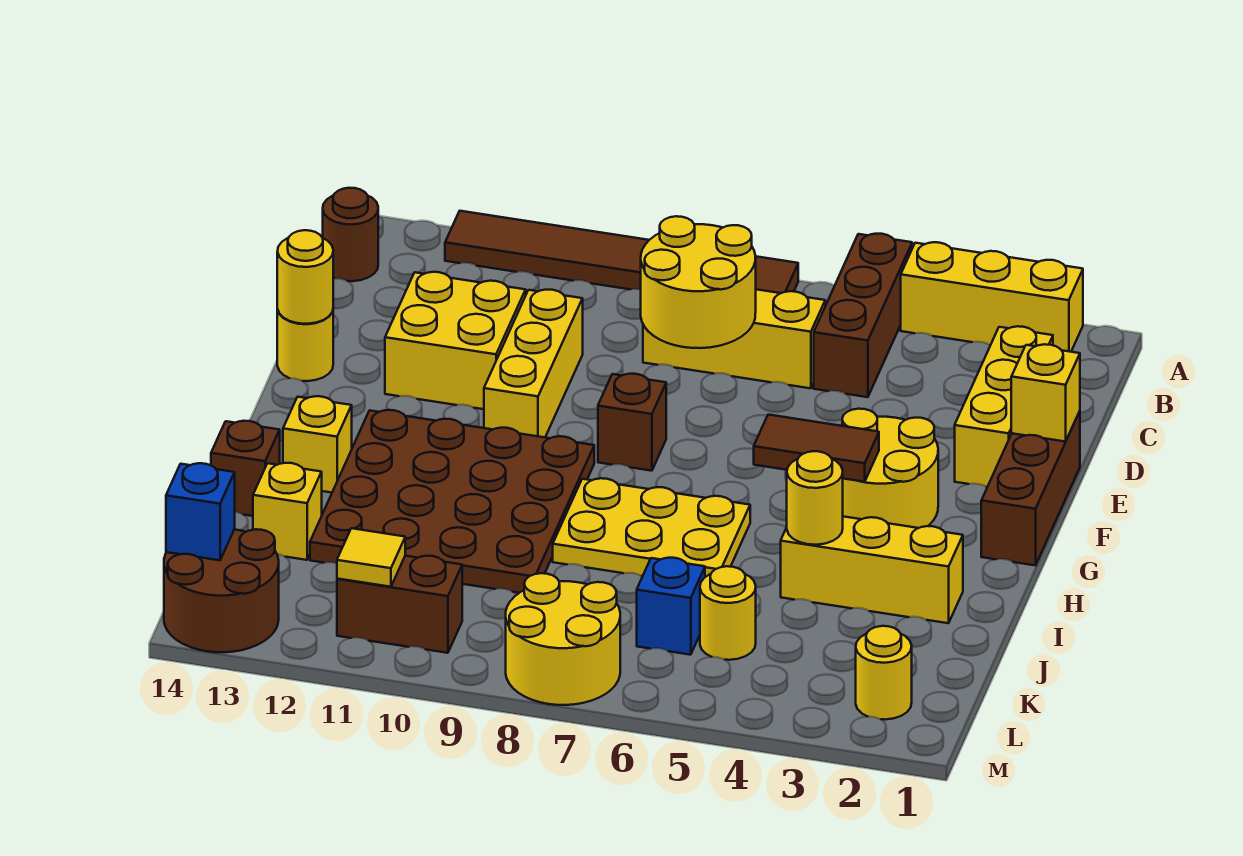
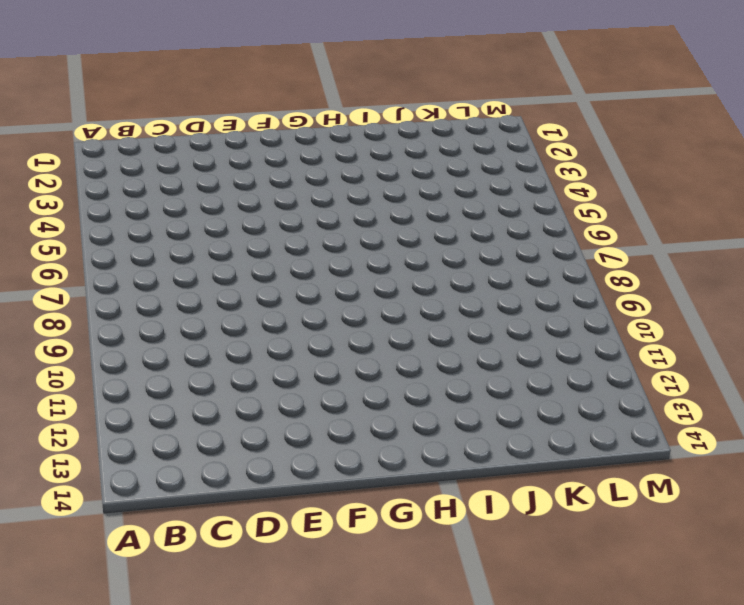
none -> yellow brick A2:A4 level 1
none -> brown brick A5:C5 level 1
none -> brown tile A7:A12 level 1
none -> brown round brick B14 level 1

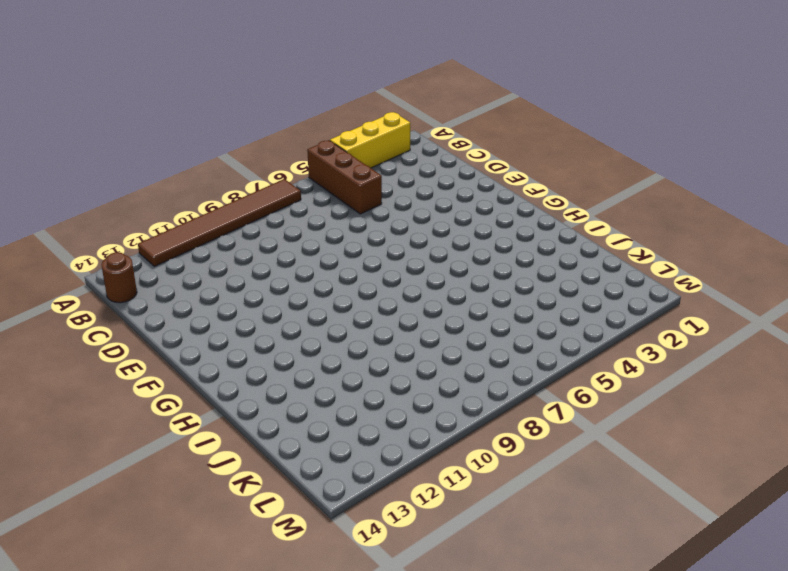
none -> yellow brick C2:E2 level 1
none -> yellow brick C6:C8 level 1
none -> yellow brick D10:F10 level 1
none -> yellow brick D11:E12 level 1

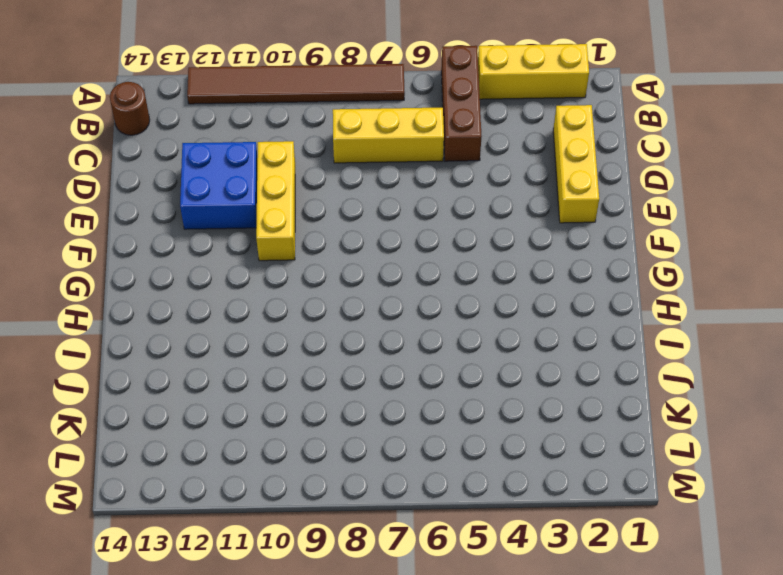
blue brick D11:E12 level 1 -> yellow brick D11:E12 level 1
none -> brown brick E1:G1 level 1
none -> yellow round brick E14 level 1
none -> yellow round brick F3:G4 level 1
none -> brown brick F8 level 1

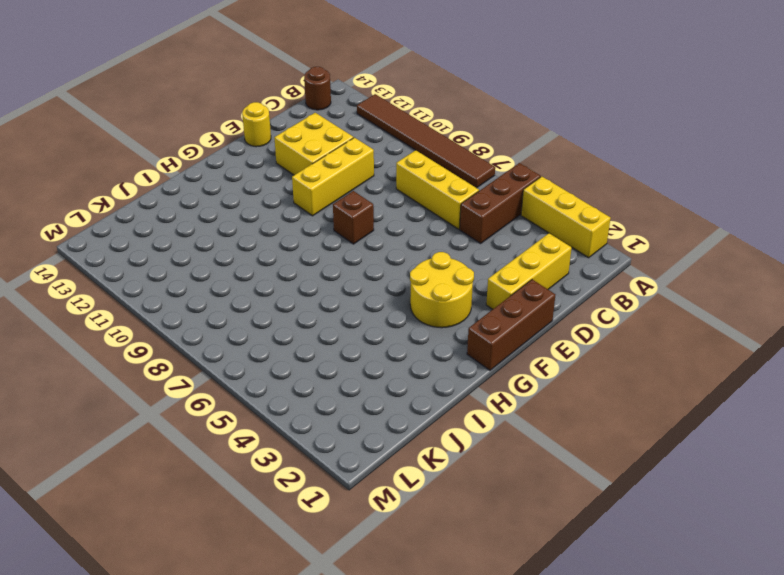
none -> brown plate G9:J12 level 1
none -> yellow plate H6:I8 level 1
none -> yellow brick H13 level 1
none -> yellow brick I2:I4 level 1

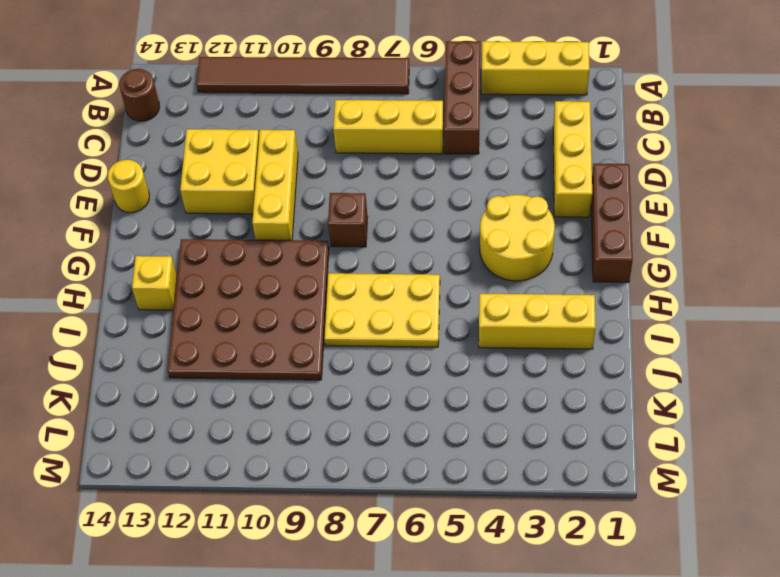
none -> brown brick I14 level 1
none -> yellow brick J13 level 1
none -> yellow round brick K5 level 1
none -> blue brick K6 level 1

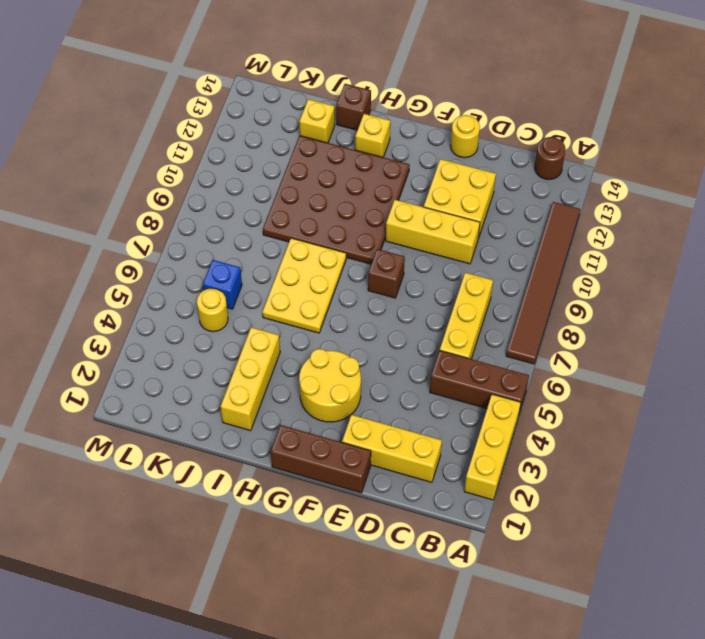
none -> yellow round brick L2 level 1
none -> yellow round brick L7:M8 level 1
none -> brown brick L10:L11 level 1
none -> brown round brick L13:M14 level 1

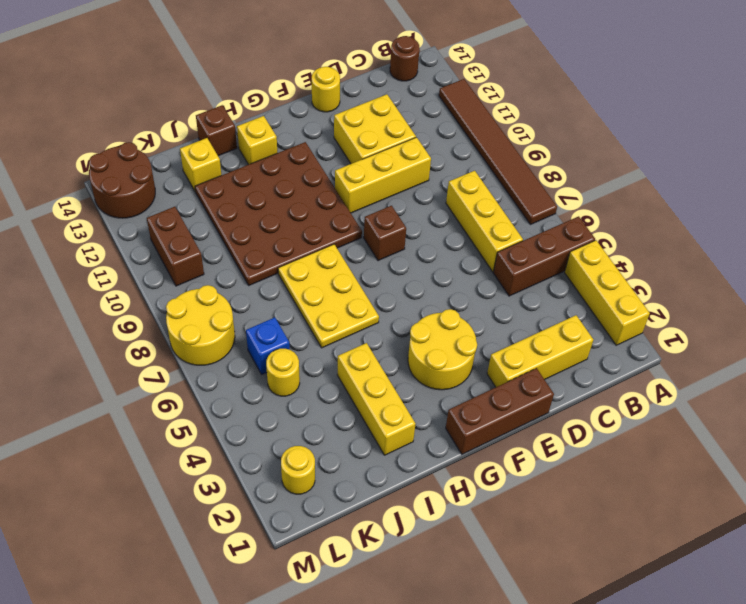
none -> yellow round brick C7:D8 level 2
none -> yellow brick E1 level 2
none -> yellow round brick E14 level 2
none -> brown tile G4:G5 level 2

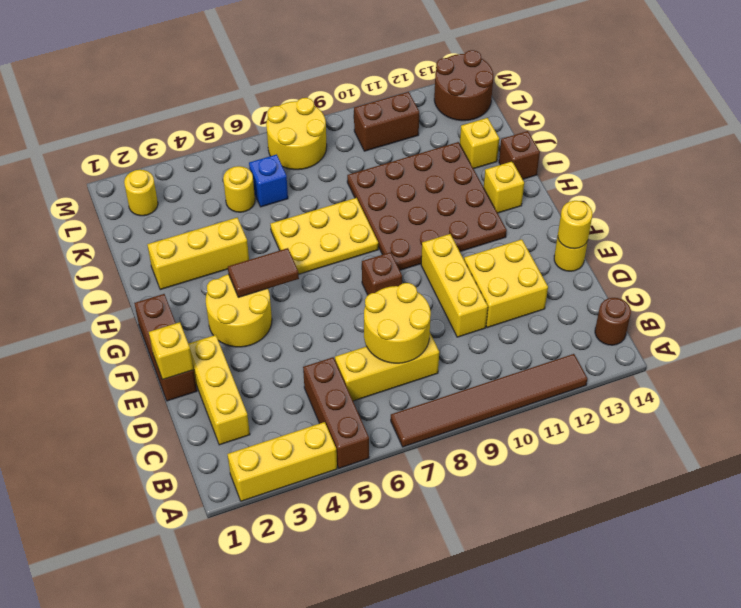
none -> yellow round brick I4 level 2
none -> yellow tile L11 level 2
none -> blue brick L14 level 2

